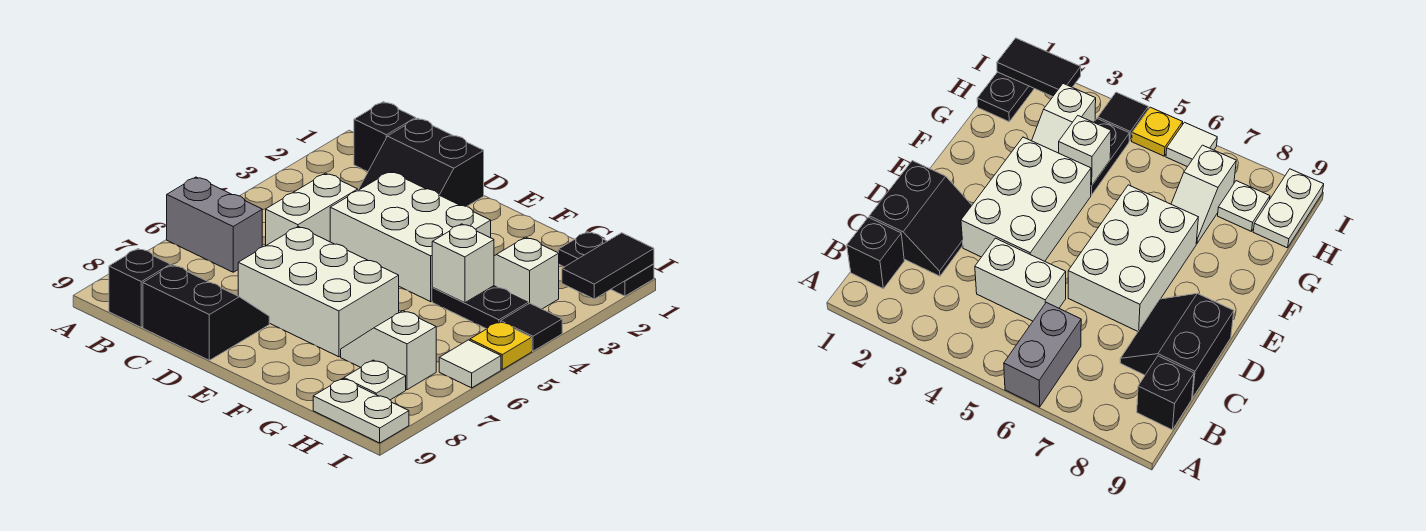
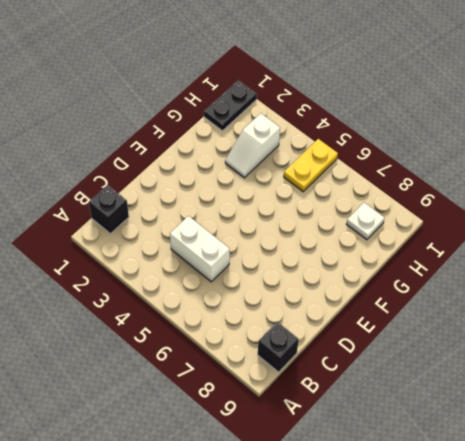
yellow plate H5:I5 level 1 -> yellow plate I5 level 1
none -> grey brick A6:B6 level 1
none -> black slope C1:D2 level 1 top 1
none -> black slope C8:D9 level 1 top 9

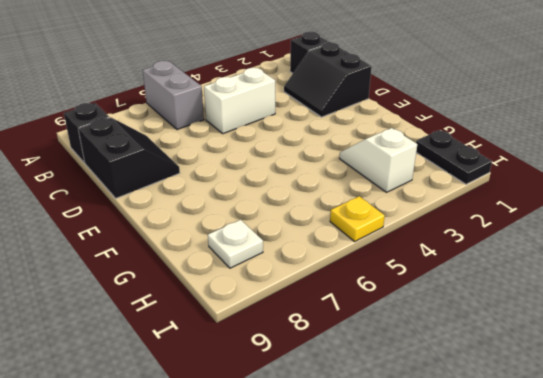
none -> white brick D3:F4 level 1
none -> white brick D6:F7 level 1
none -> black plate G4:H4 level 1

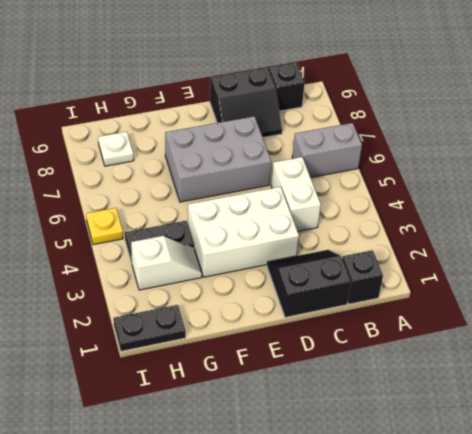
grey brick D6:F7 level 1 -> white brick D6:F7 level 1
none -> white slope G7:H7 level 1 top H
none -> white plate H9:I9 level 1
none -> black tile I4 level 1

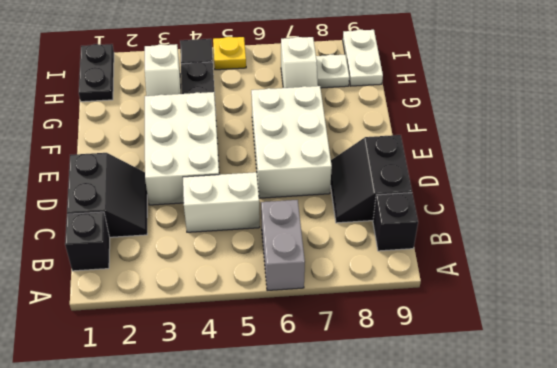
none -> white tile I6 level 1
none -> white brick G4 level 2
none -> black tile I1:I2 level 2

